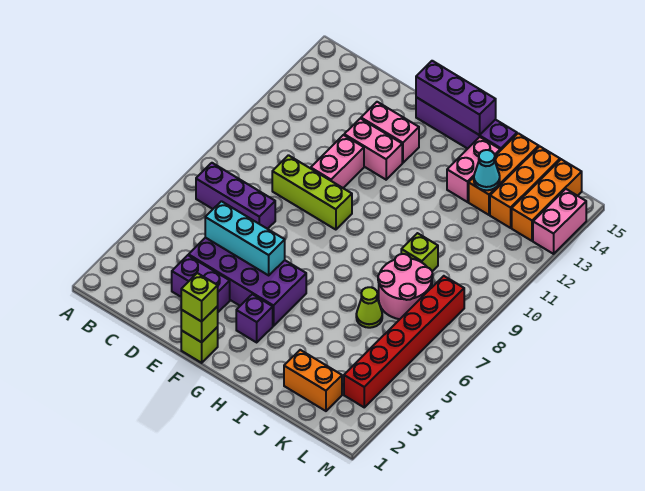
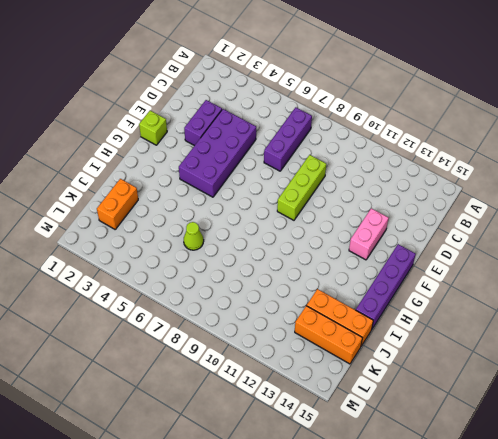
none -> pink brick E10:E11 level 1
none -> pink brick E12:F12 level 1
none -> purple brick G3 level 1

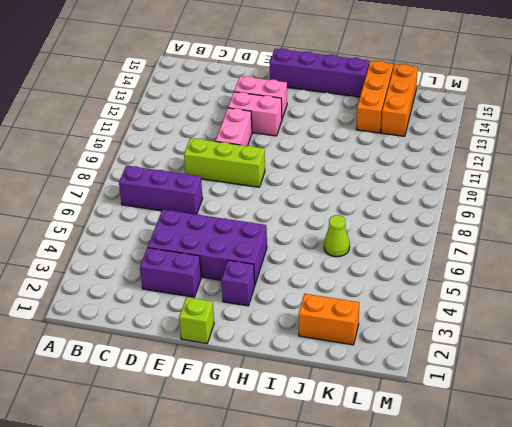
none -> pink brick I13:I14 level 1
none -> pink round brick J7:K8 level 1
none -> lime brick J9 level 1

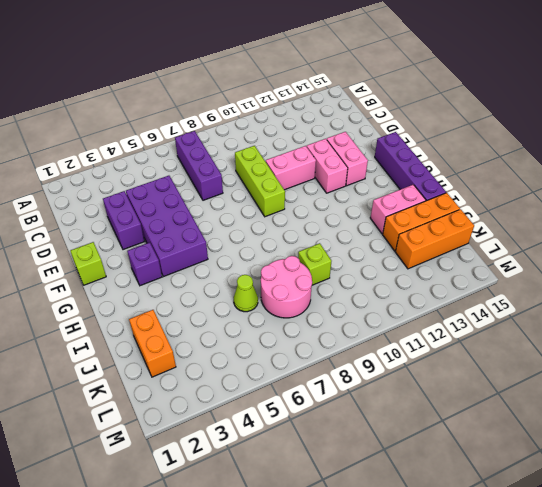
none -> red brick L3:L8 level 1
none -> orange brick L13:L15 level 1
none -> pink brick M13:M14 level 1

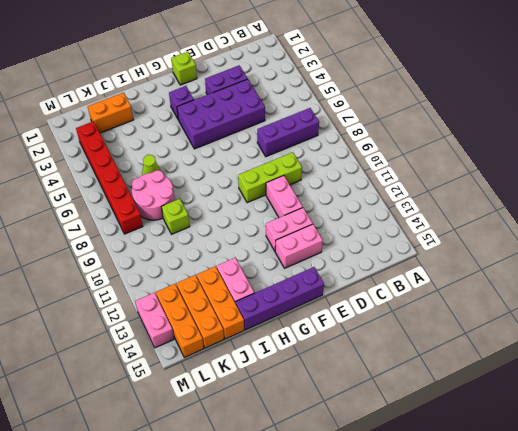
none -> cyan brick D5:F5 level 2
none -> lime brick F1 level 2
none -> purple brick F15:H15 level 2

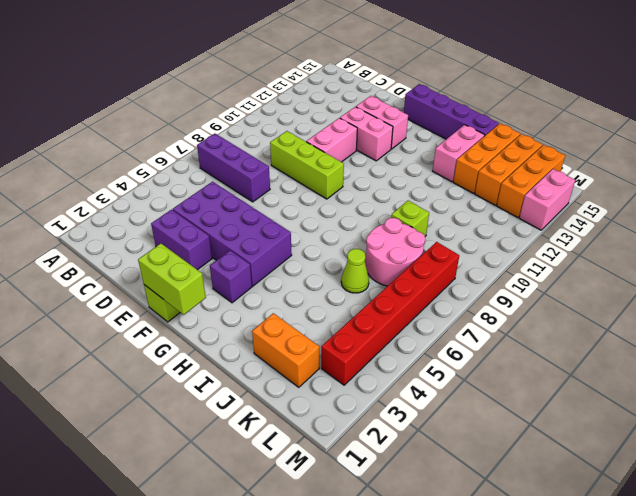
lime brick F1:G1 level 2 -> lime brick F1 level 2
none -> cyan brick D5:F5 level 2
none -> purple brick F15:H15 level 2
none -> cyan cone J13 level 2

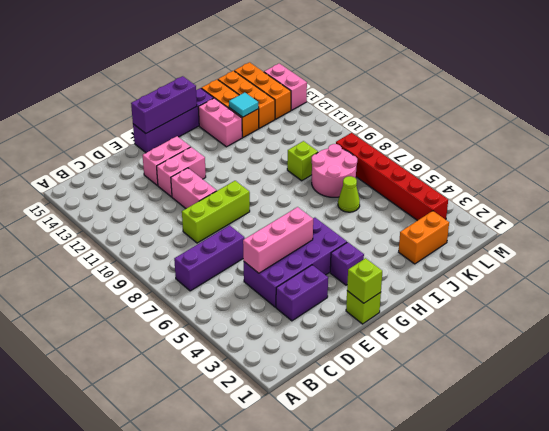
pink brick D5:F5 level 2 -> cyan brick D5:F5 level 2
cyan tile J13 level 2 -> cyan cone J13 level 2
none -> lime brick F1 level 3

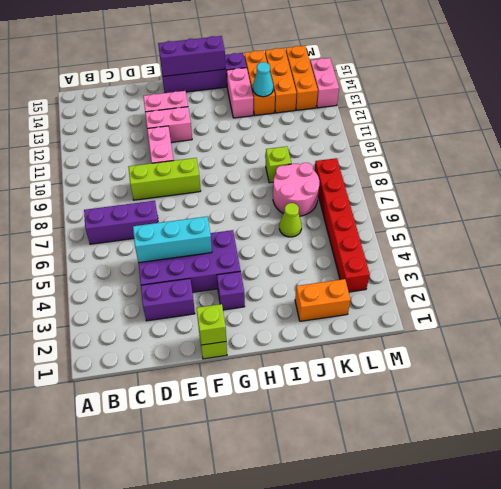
none -> lime brick F1 level 3

